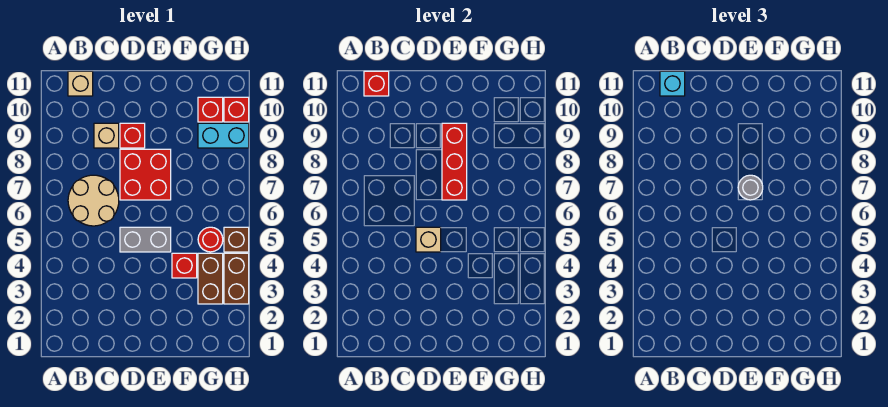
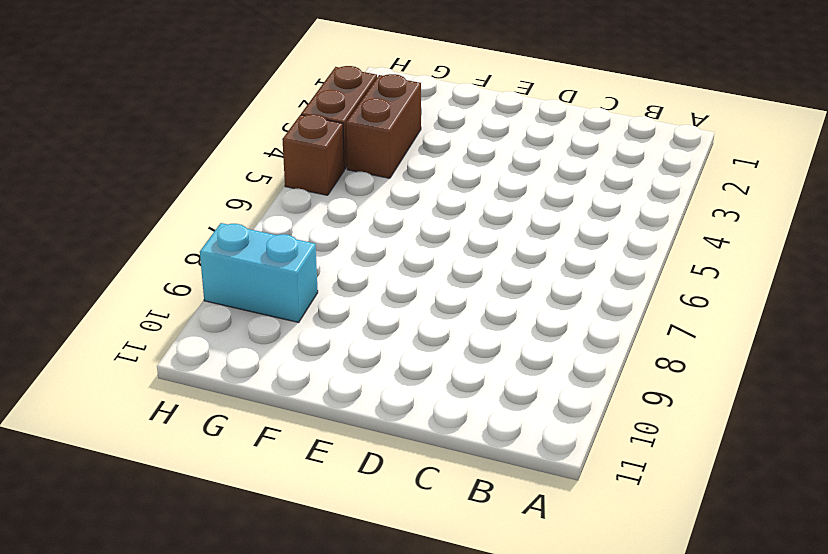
none -> tan round brick B6:C7 level 1
none -> tan brick B11 level 1
none -> tan brick C9 level 1

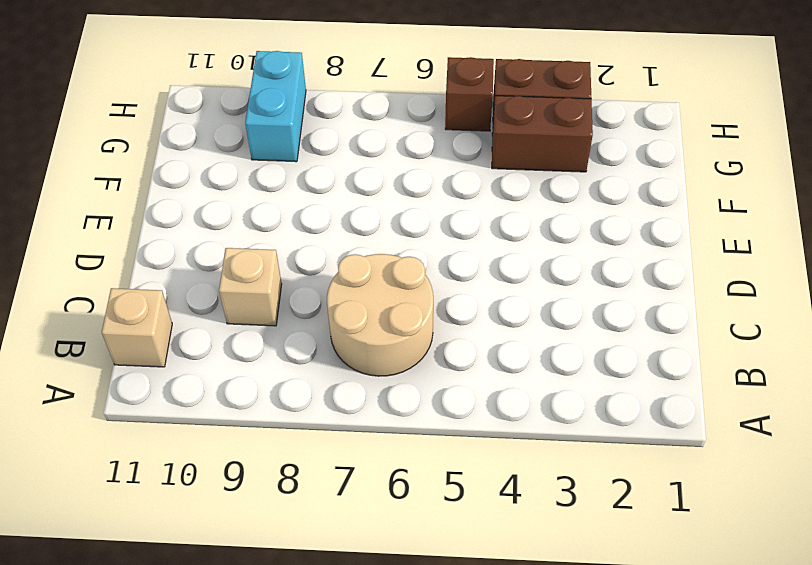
none -> grey brick D5:E5 level 1
none -> red brick D7:E8 level 1
none -> red brick D9 level 1

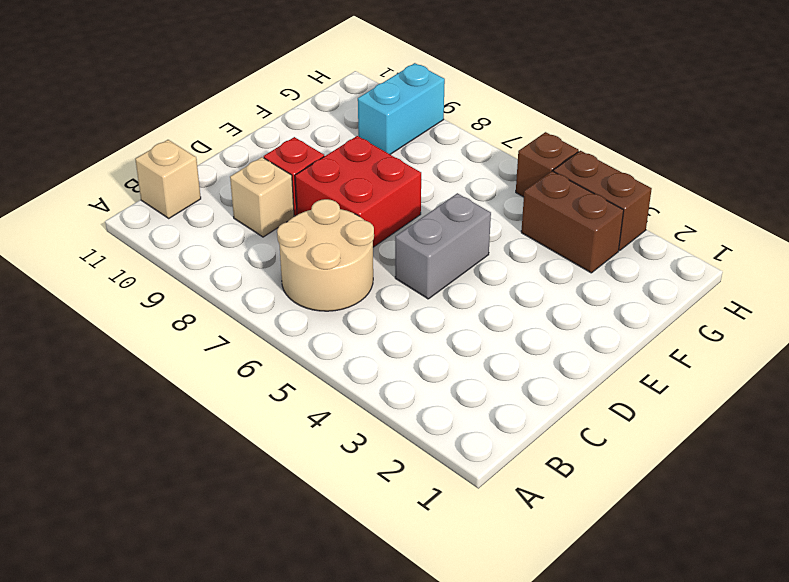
none -> red brick F4 level 1
none -> red round brick G5 level 1
none -> red brick G10 level 1

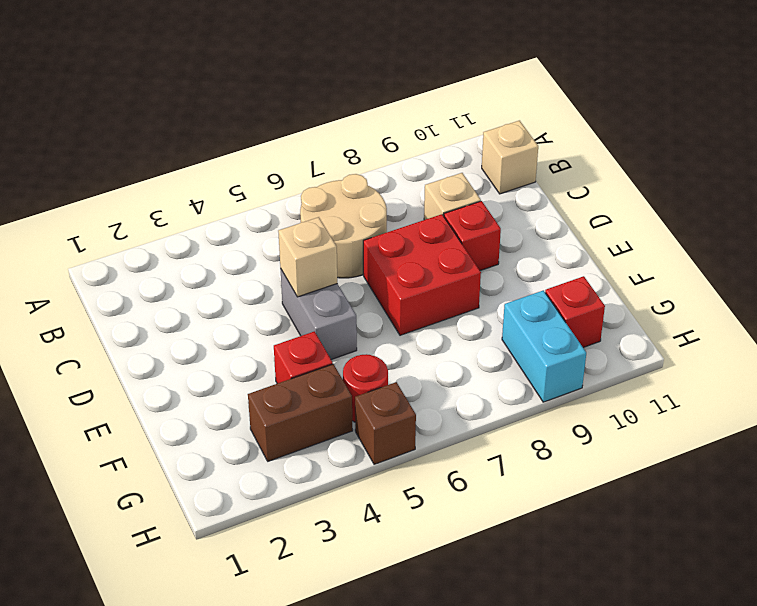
none -> brown brick H3:H4 level 1
none -> red brick H10 level 1
none -> red brick B11 level 2

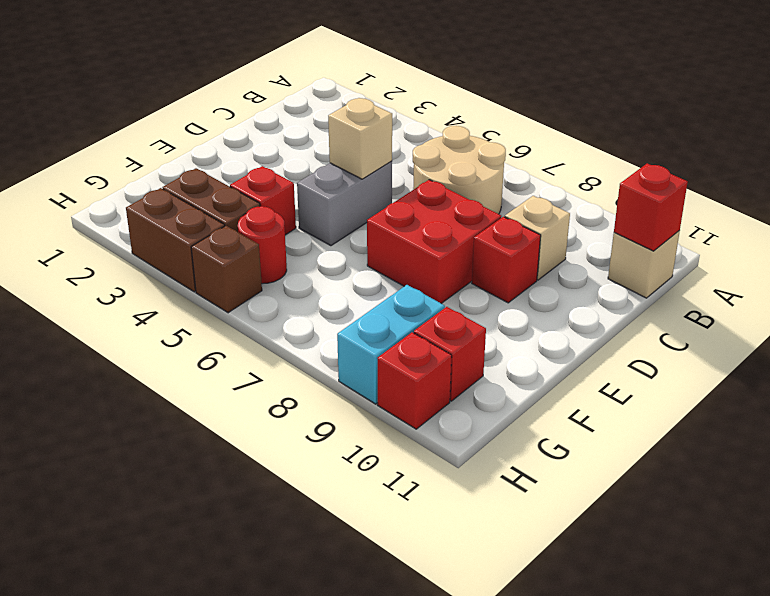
none -> red brick E7:E9 level 2
none -> cyan brick B11 level 3
none -> grey round brick E7 level 3

